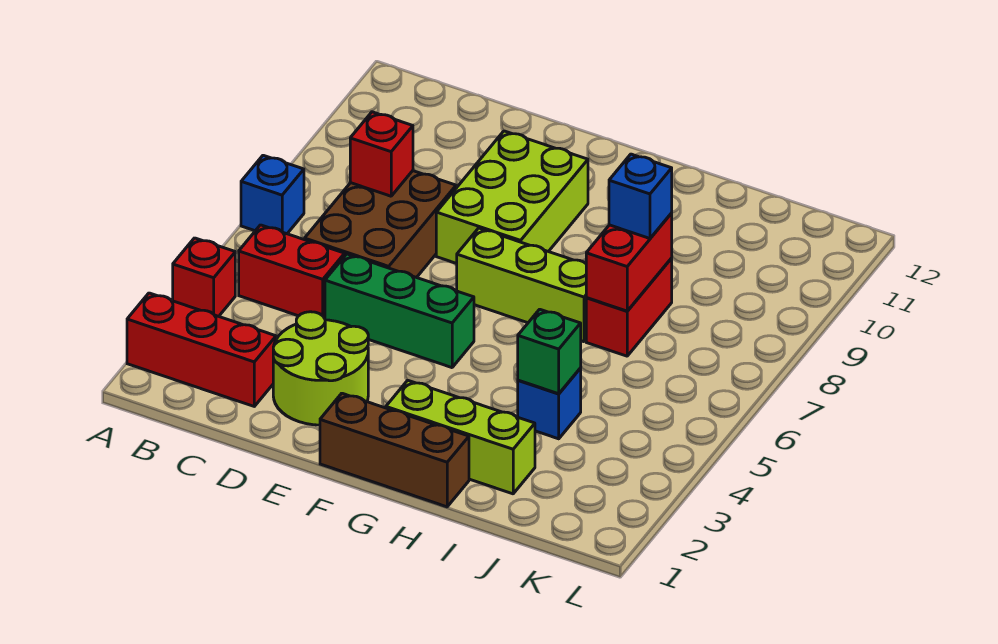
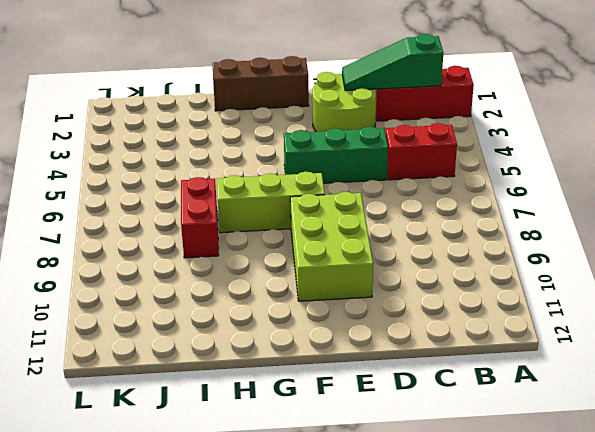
green slope B2:D2 level 2 top B -> none
none -> red brick A4 level 1
none -> blue brick A7 level 1
none -> brown brick C6:D8 level 1

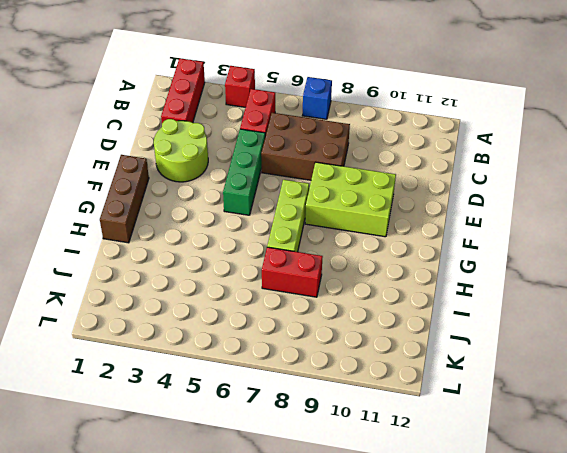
none -> lime brick G2:I2 level 1
none -> blue brick I4 level 1
none -> red brick C8 level 2

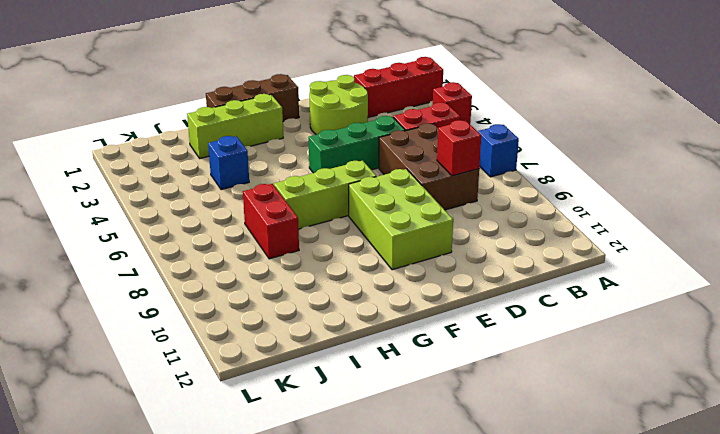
none -> green brick I4 level 2
none -> red brick I7:I8 level 2
none -> blue brick I8 level 3

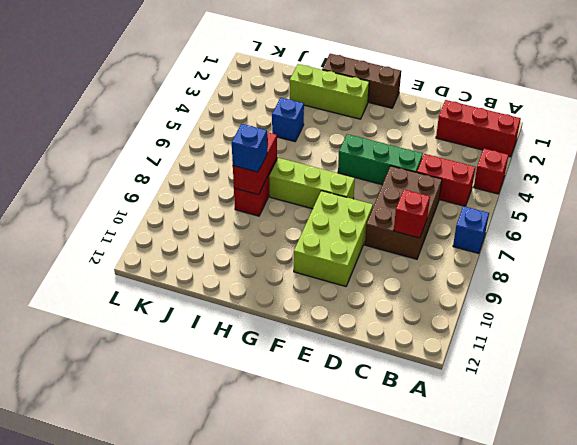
none -> lime round brick D2:E3 level 1
none -> green brick I4 level 2

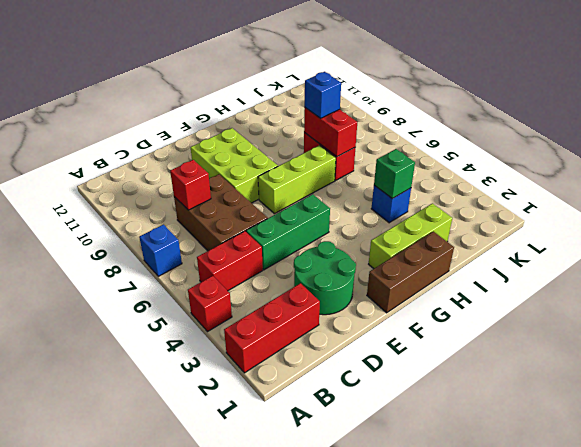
green round brick D2:E3 level 1 -> lime round brick D2:E3 level 1

